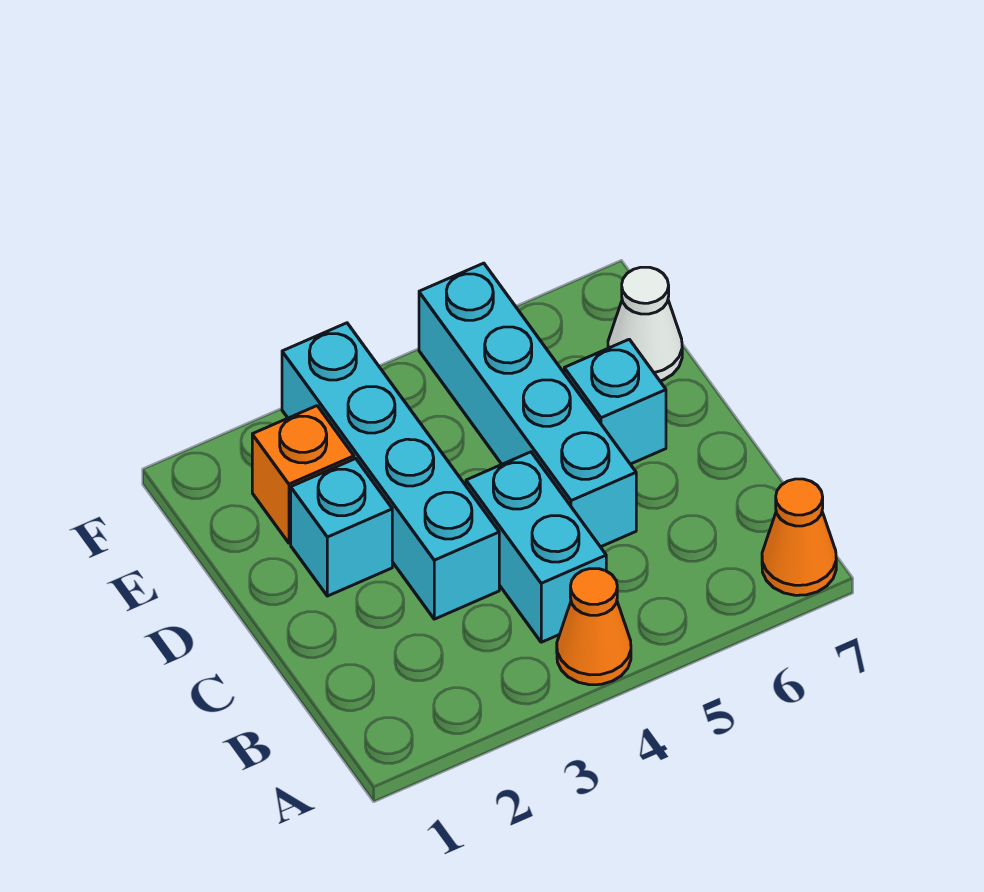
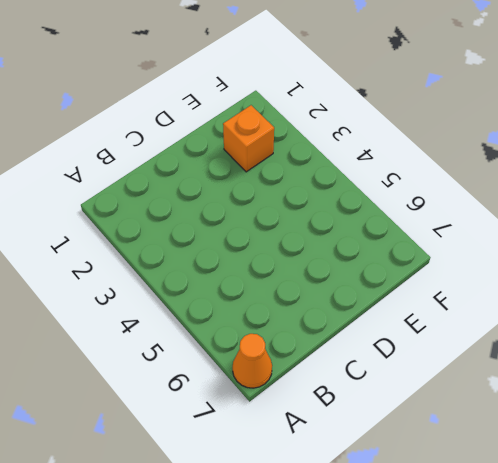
none -> orange cone A4 level 1
none -> cyan brick B4:C4 level 1

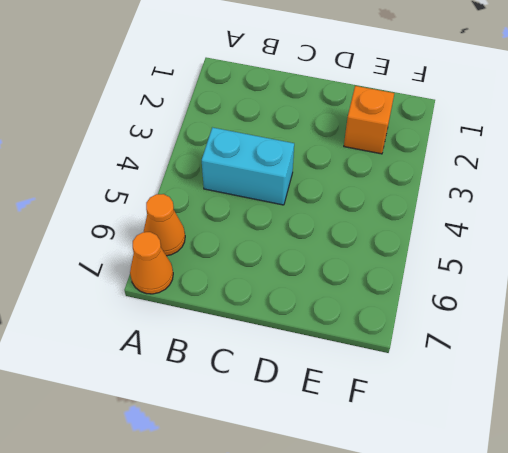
orange cone A6 level 1 -> orange cone A4 level 1
none -> cyan brick C3:F3 level 1
none -> cyan brick C5:F5 level 1

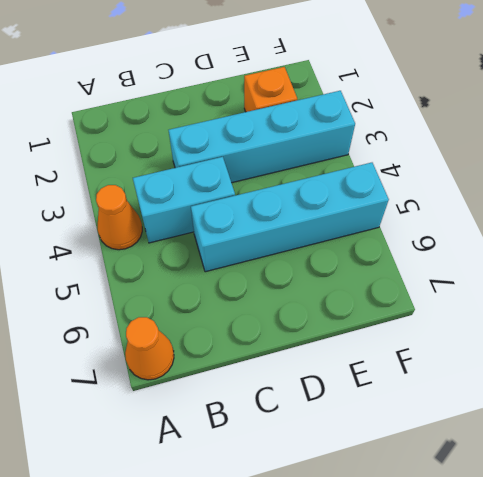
none -> cyan brick D2 level 1
none -> cyan brick D6 level 1

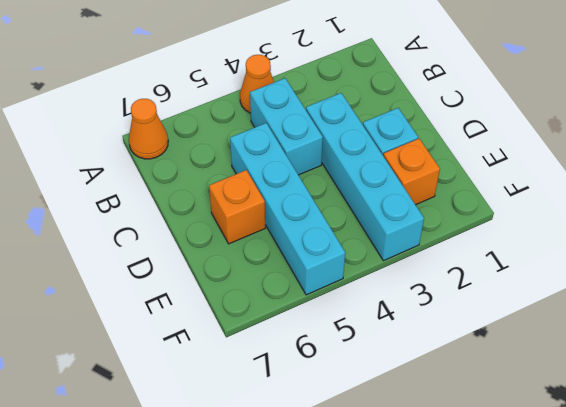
orange brick D6 level 1 -> cyan brick D6 level 1
none -> white cone E7 level 1

